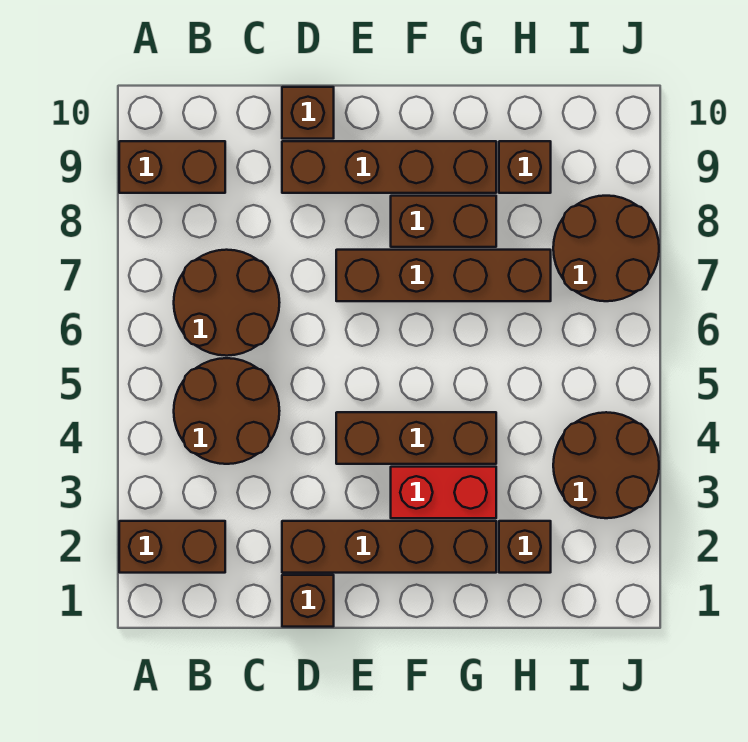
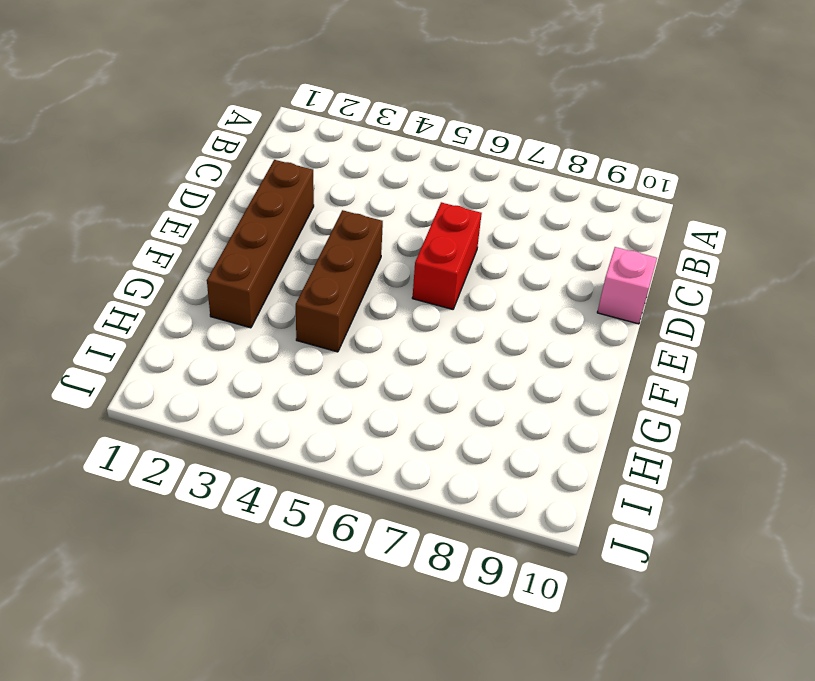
red brick D6:E6 level 1 -> red brick F3:G3 level 1
pink brick D10 level 1 -> brown brick D10 level 1
none -> brown brick A2:B2 level 1
none -> brown brick A9:B9 level 1
none -> brown round brick B4:C5 level 1

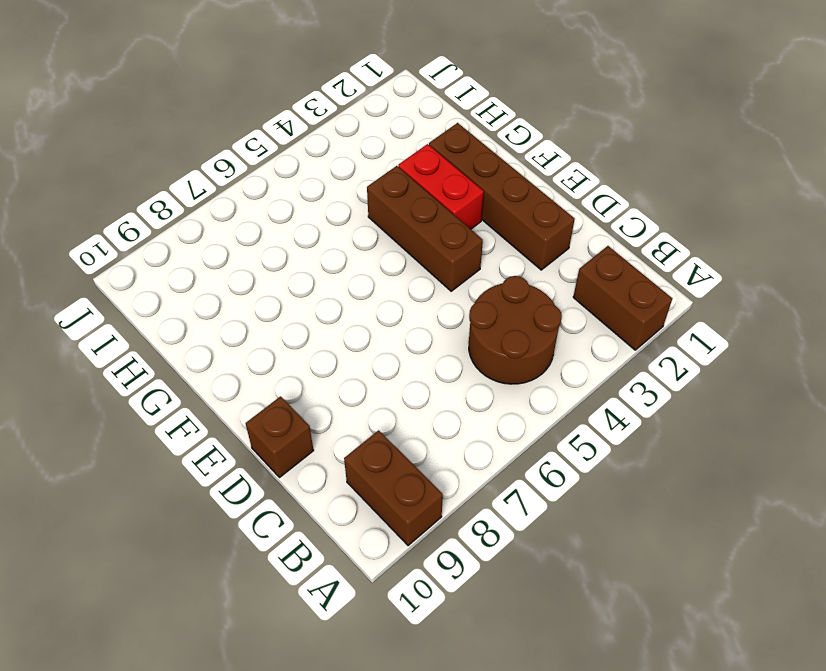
none -> brown round brick B6:C7 level 1
none -> brown brick D1 level 1
none -> brown brick D9:G9 level 1

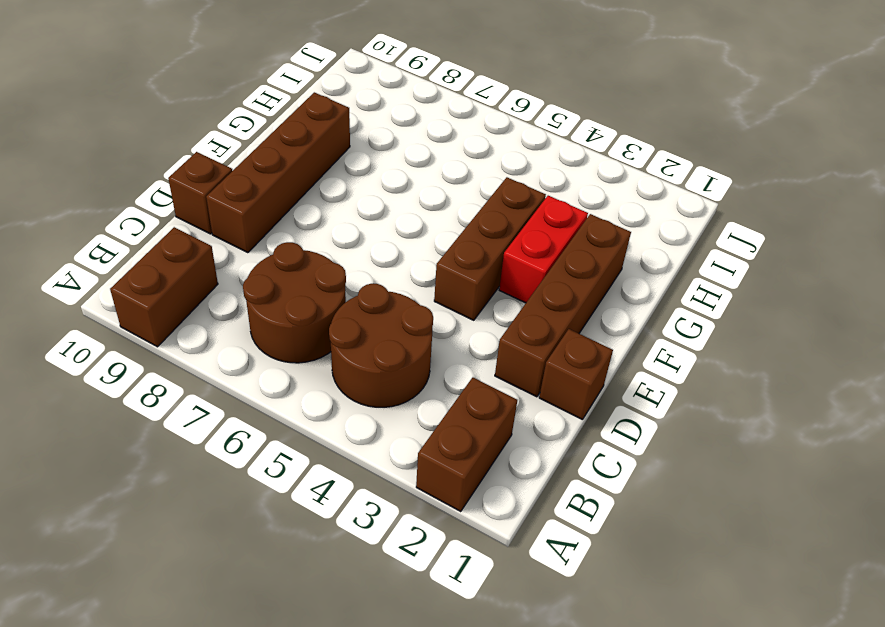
none -> brown brick E7:H7 level 1
none -> brown brick F8:G8 level 1
none -> brown brick H2 level 1

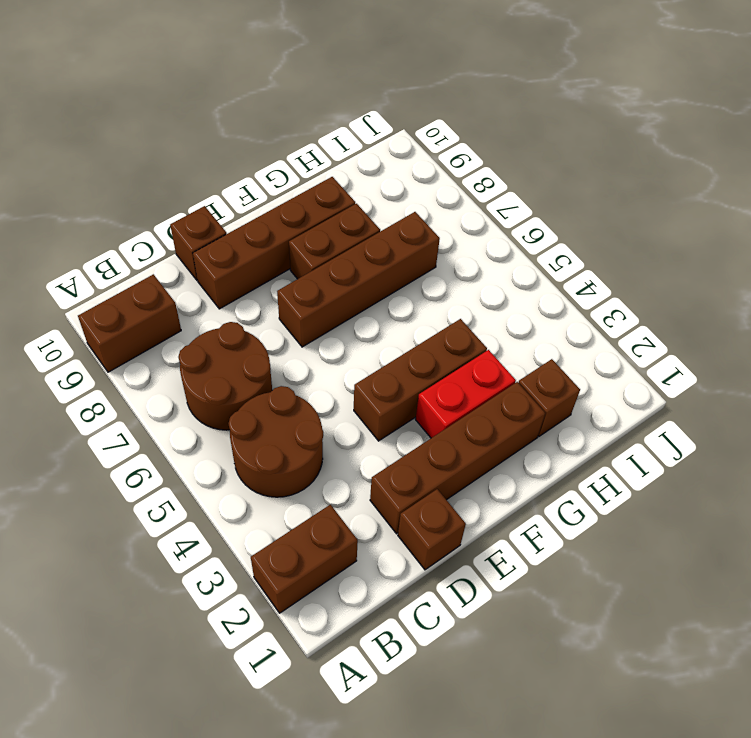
none -> brown brick H9 level 1
none -> brown round brick I3:J4 level 1
none -> brown round brick I7:J8 level 1

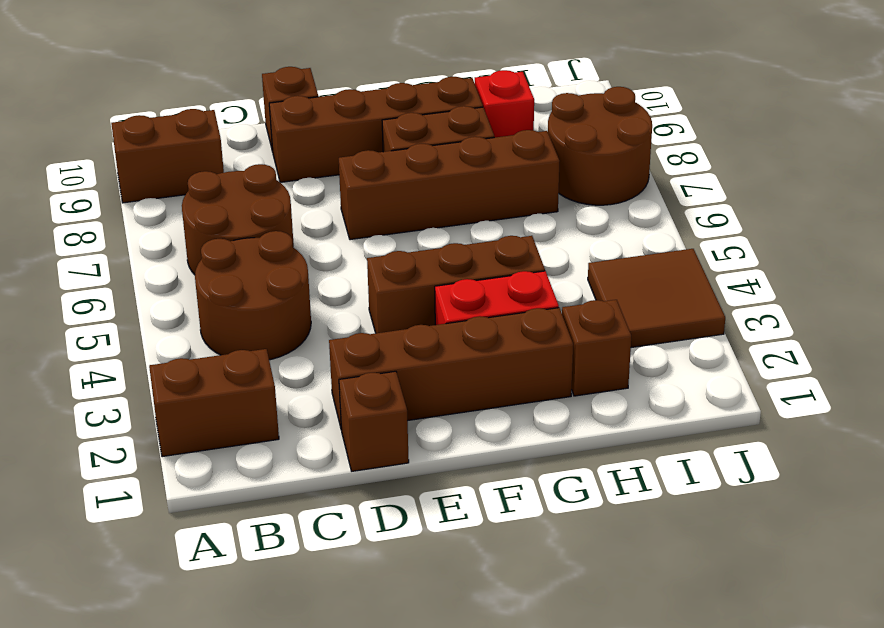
red brick H9 level 1 -> brown brick H9 level 1
brown tile I3:J4 level 1 -> brown round brick I3:J4 level 1

